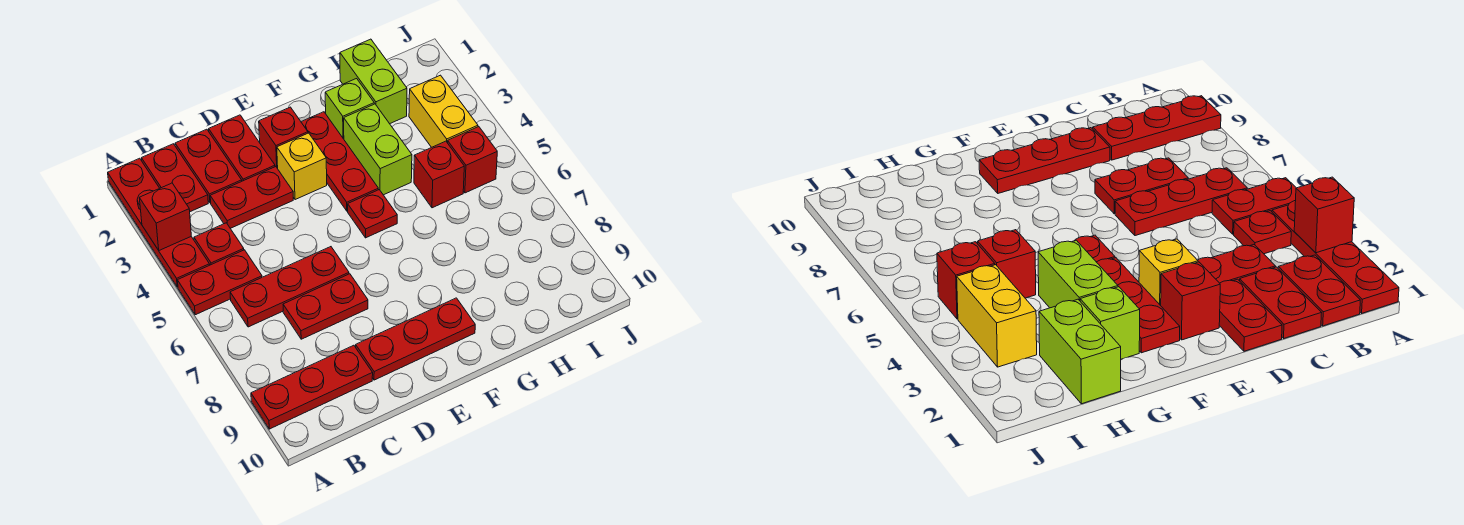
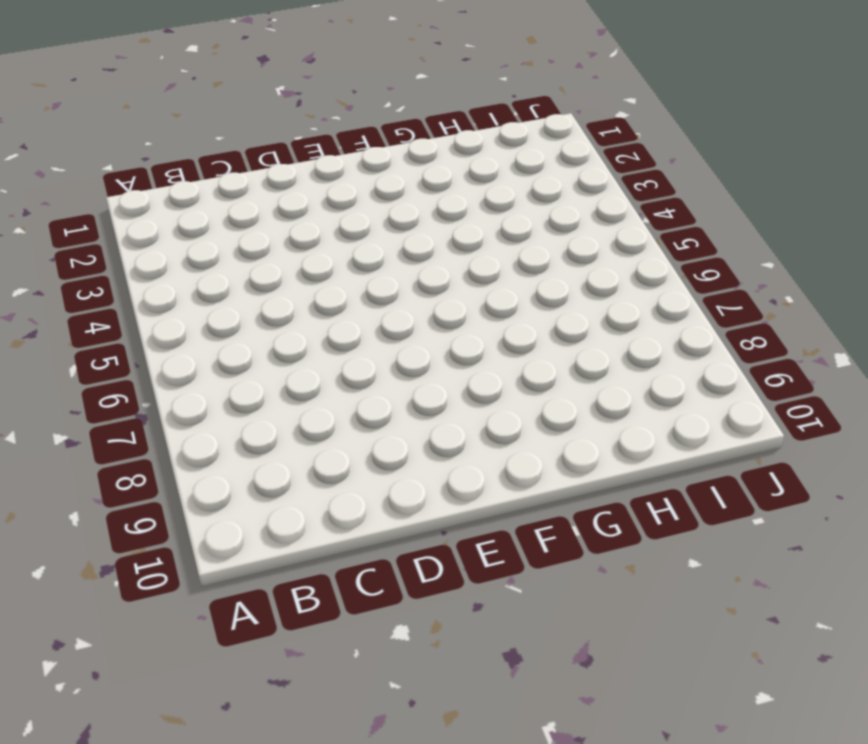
none -> red plate A1:A4 level 1
none -> red plate A5:B5 level 1
none -> red plate A9:C9 level 1

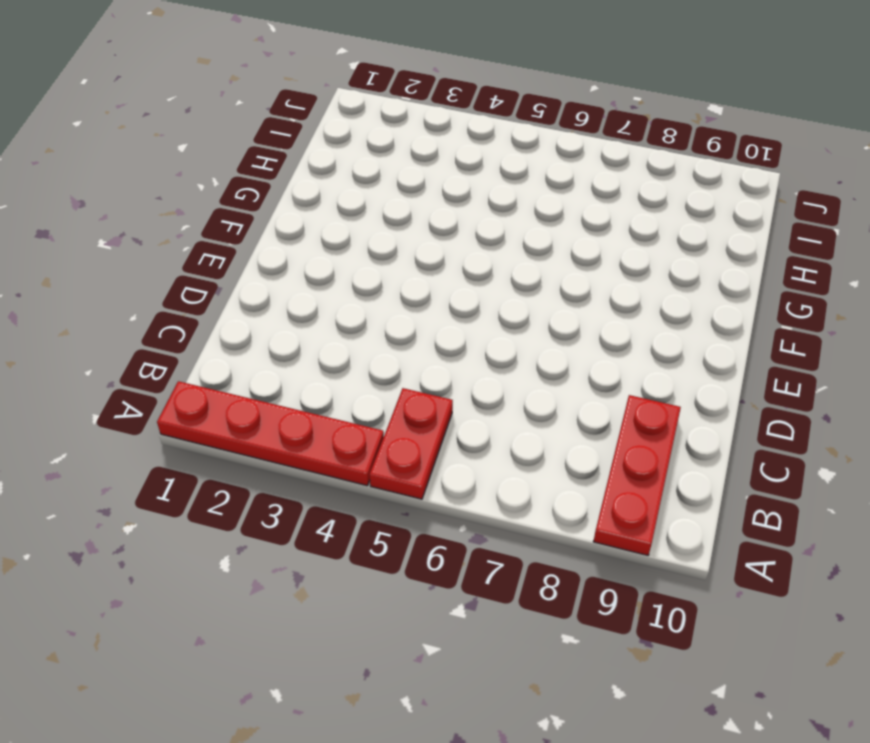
none -> red plate B1:B2 level 1
none -> red plate B4 level 1
none -> red plate B6:D6 level 1

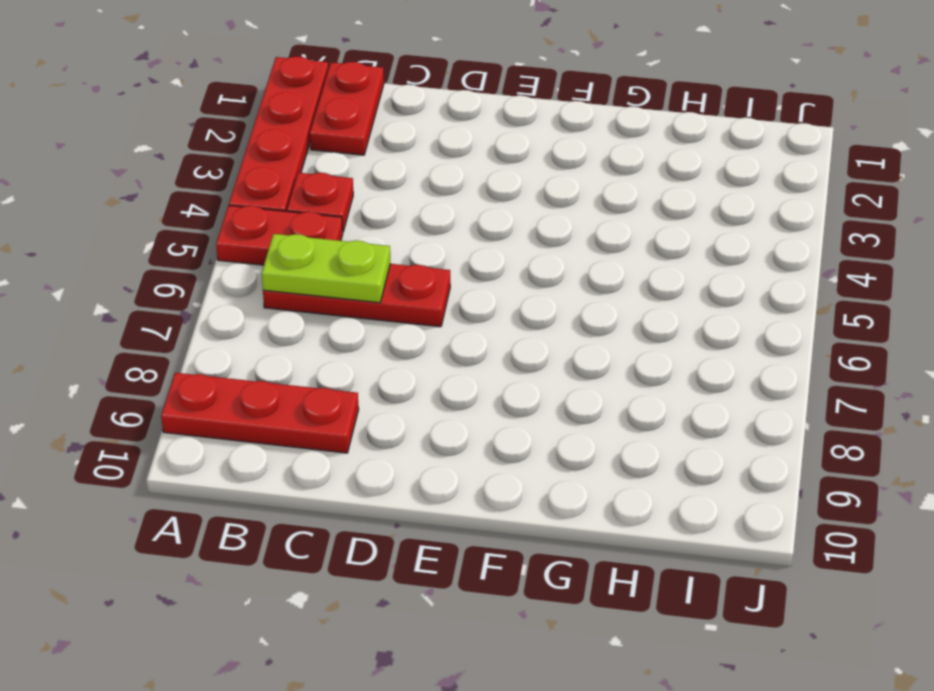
lime plate B6:C6 level 2 -> none
none -> red plate C1:C2 level 1
none -> red plate C3:D3 level 1
none -> red plate C7:D7 level 1

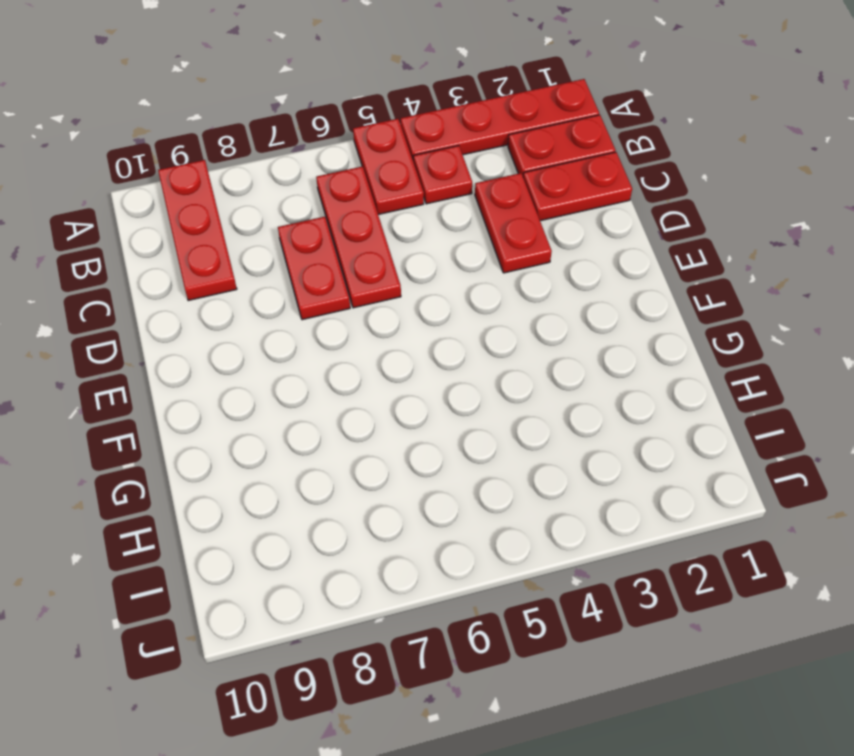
none -> red plate D1:D2 level 1
none -> red plate D9:F9 level 1
none -> red brick E2 level 1

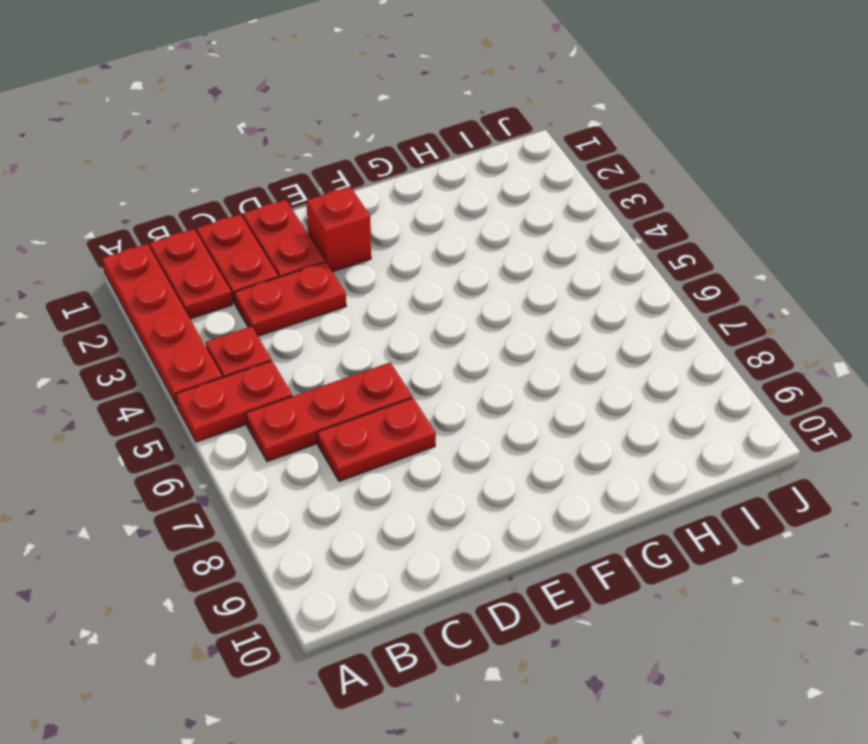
none -> red plate A9:C9 level 1
none -> red plate D9:F9 level 1
none -> yellow brick E3 level 1

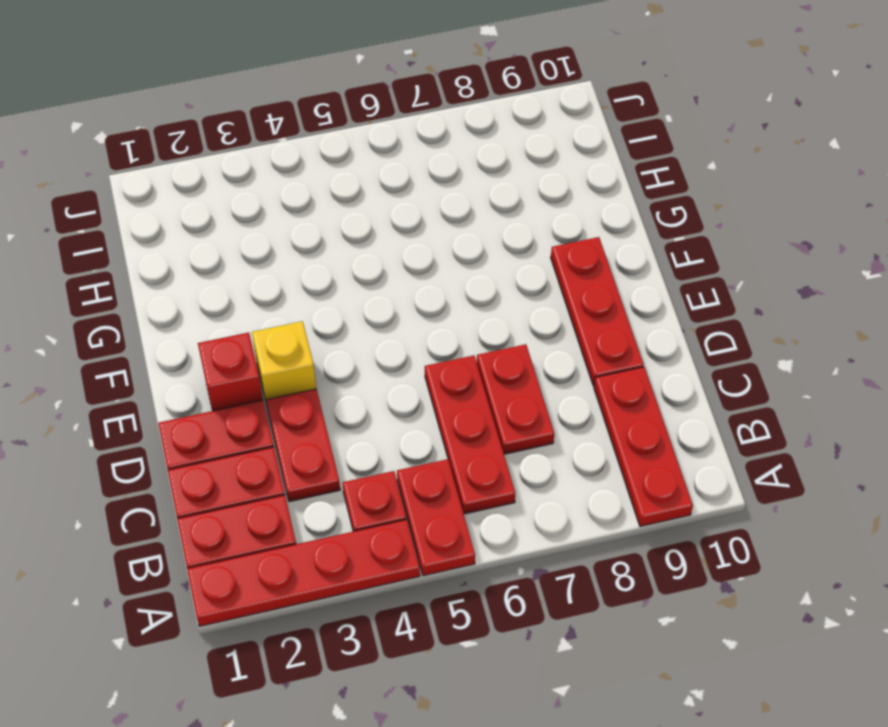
none -> red plate F2:F4 level 1
none -> red plate F5 level 1
none -> lime brick G2 level 1

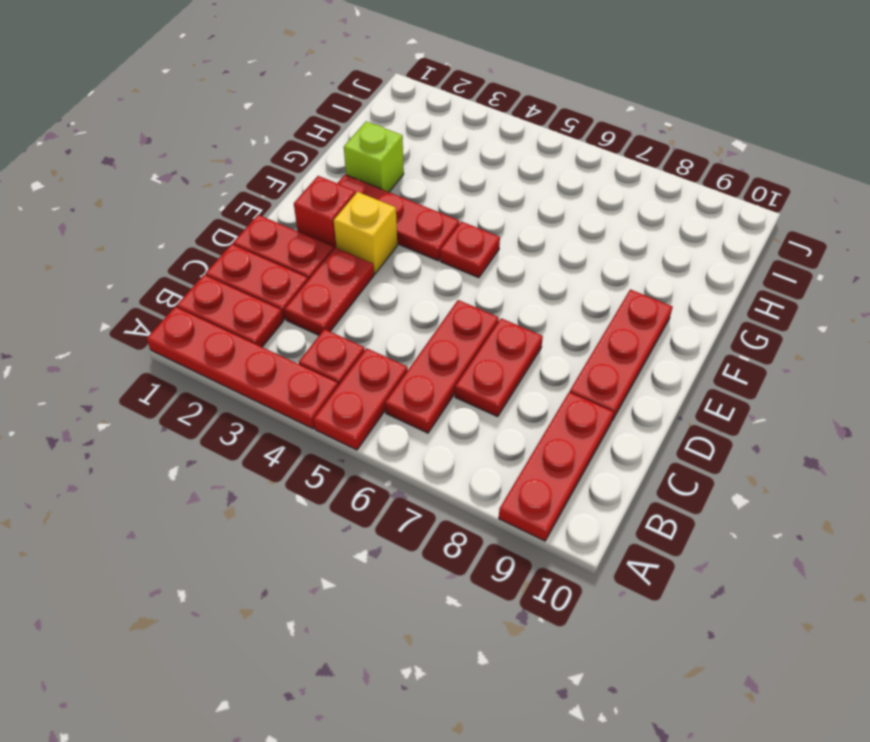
none -> lime brick G3:G4 level 1
none -> lime brick H1:H2 level 1
none -> red brick H5 level 1

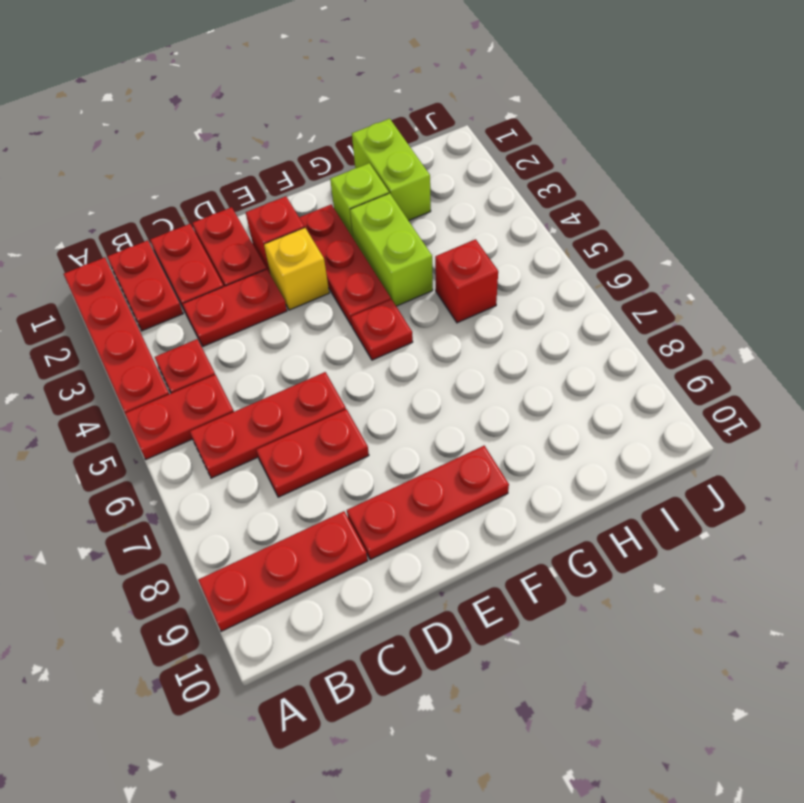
none -> yellow brick I3:I4 level 1
none -> red brick I5 level 1
none -> red brick A3 level 2

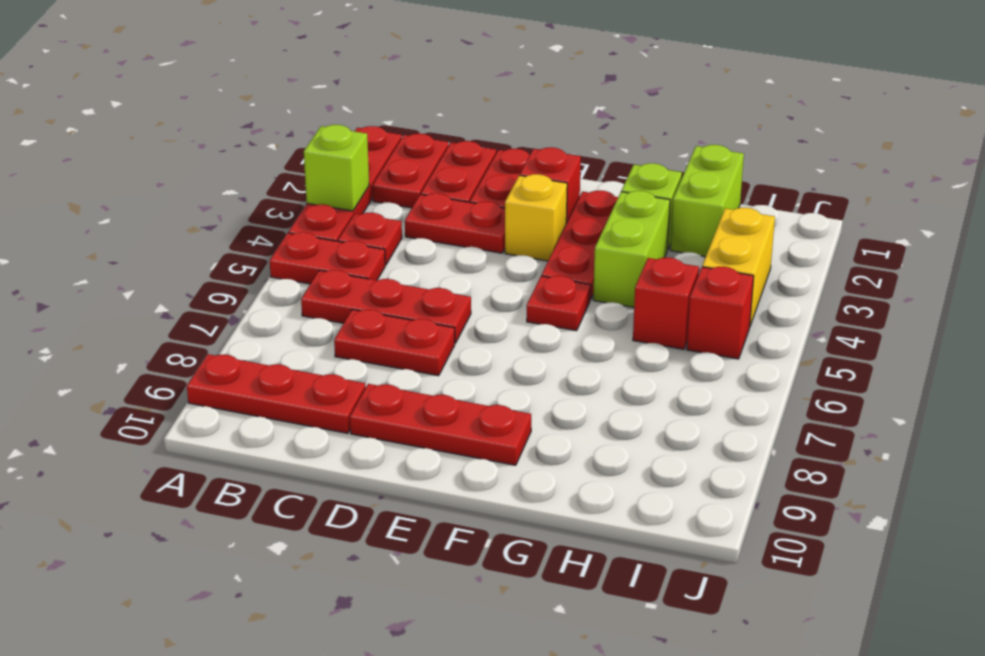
lime brick A3 level 2 -> red brick A3 level 2

